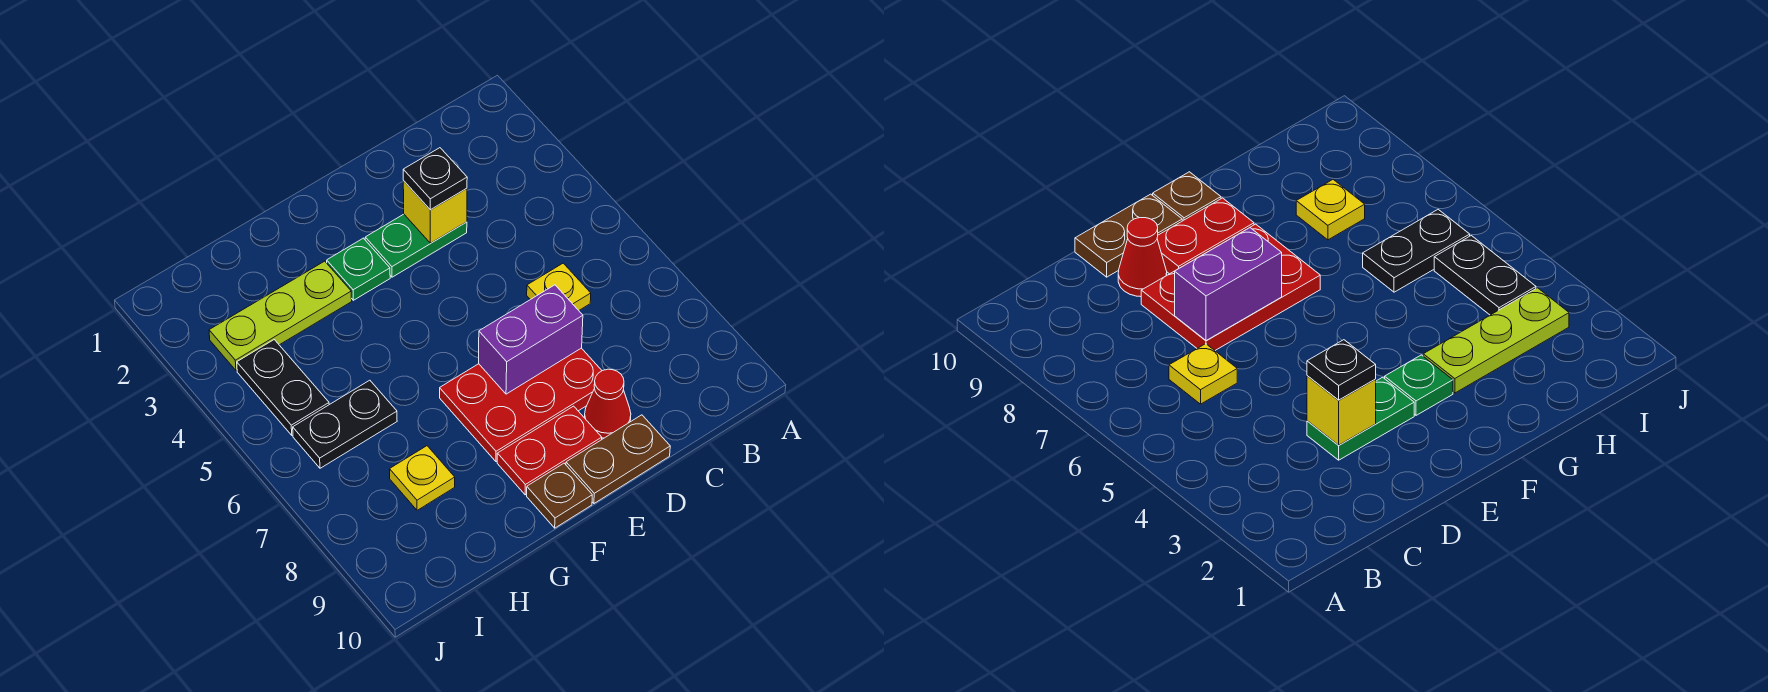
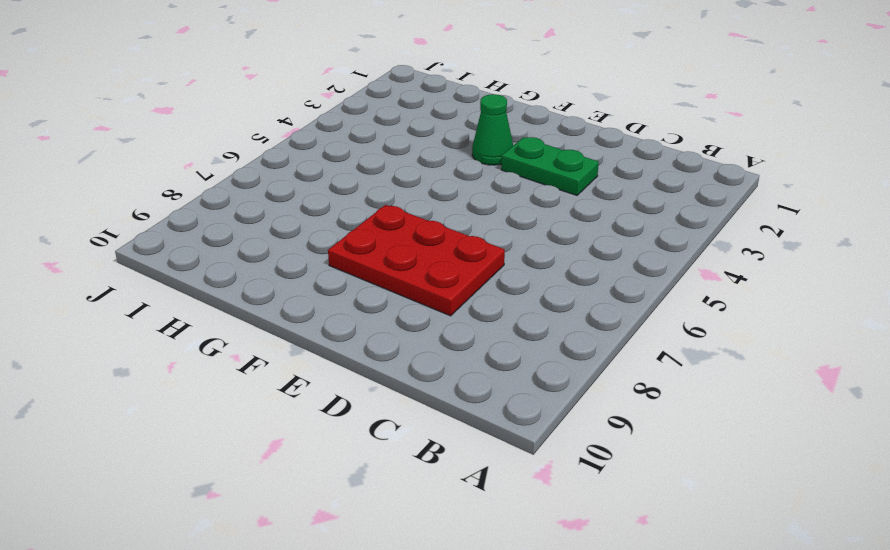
green cone F3 level 1 -> green plate F3 level 1
none -> yellow plate C6 level 1
none -> red cone D9 level 1
none -> brown plate D10:E10 level 1

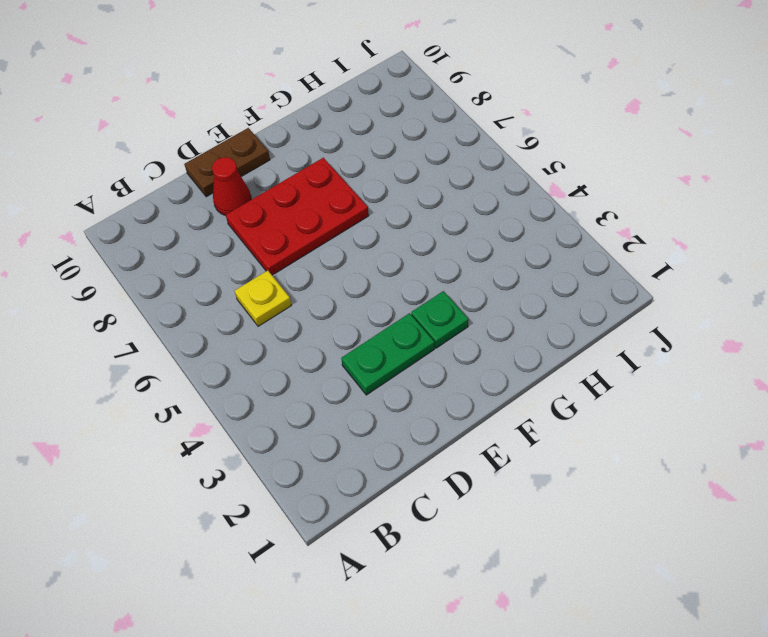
none -> red plate E9:F9 level 1
none -> brown plate F10 level 1
none -> lime plate G3:I3 level 1

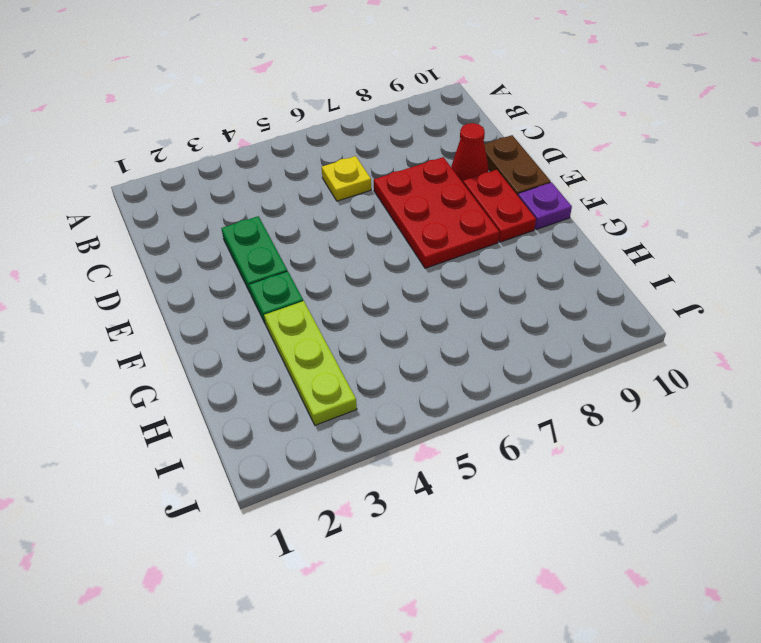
purple plate F10 level 1 -> brown plate F10 level 1
none -> black plate H6:I6 level 1
none -> yellow plate H8 level 1
none -> black plate I4:I5 level 1

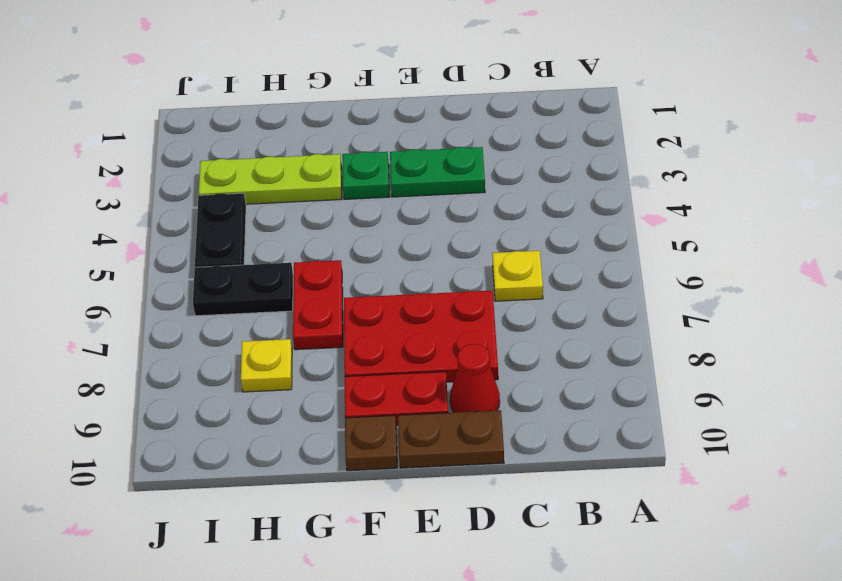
red plate G6:G7 level 1 -> none
none -> yellow brick D3 level 2
none -> purple brick D7:E7 level 2
none -> black plate D3 level 3

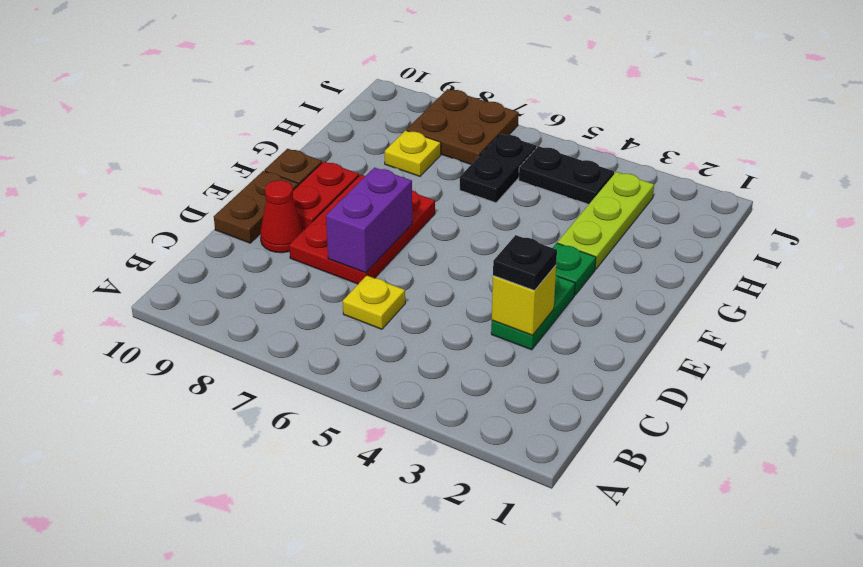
brown plate I7:J8 level 1 -> none

